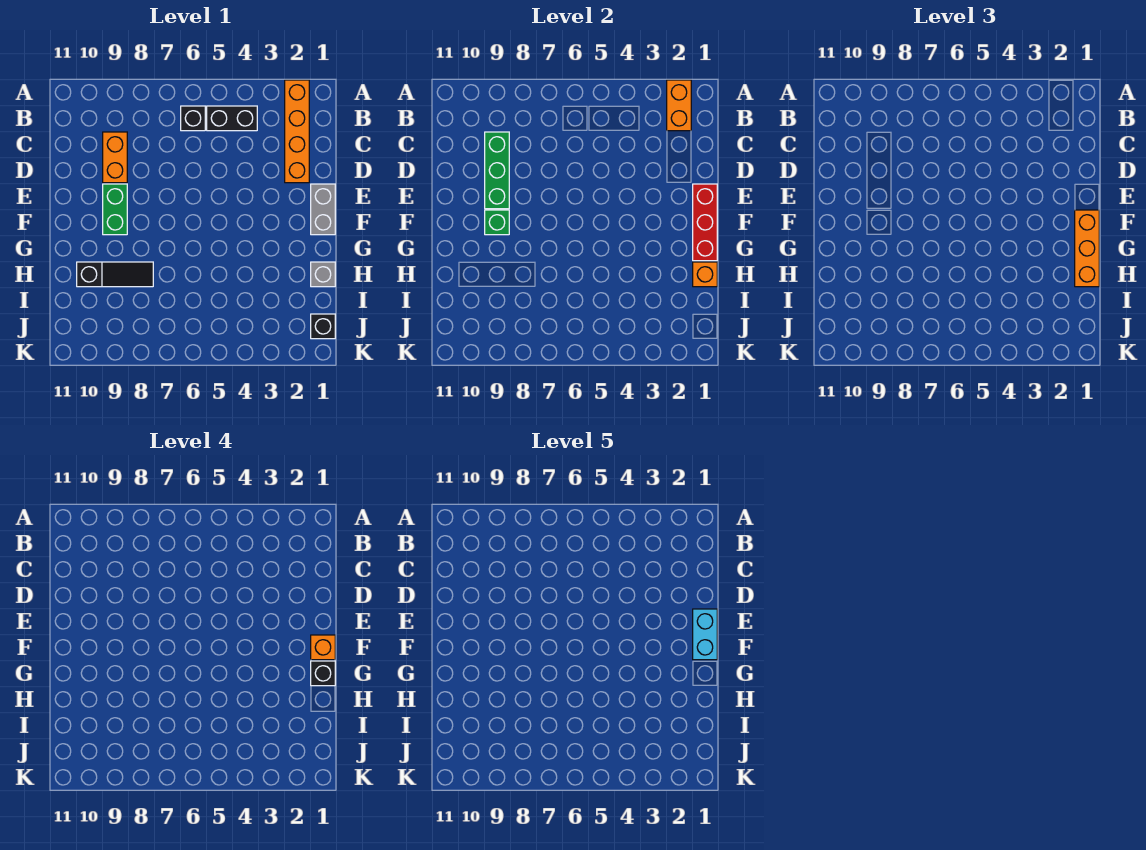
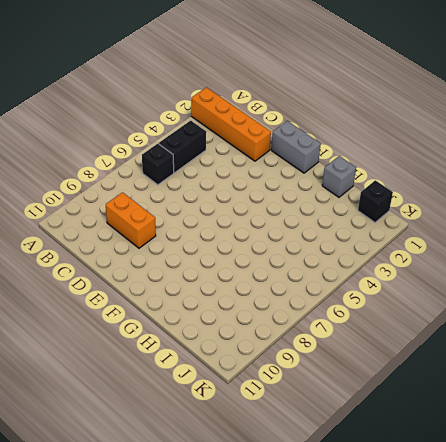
none -> green brick E9:F9 level 1
none -> black slope H8:H10 level 1 top 10
none -> orange brick A2:B2 level 2

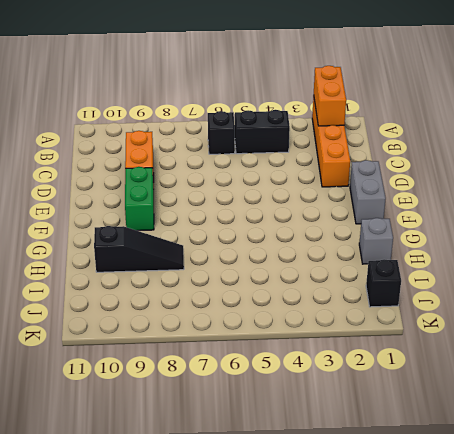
none -> green brick C9:E9 level 2
none -> red brick E1:G1 level 2
none -> green brick F9 level 2

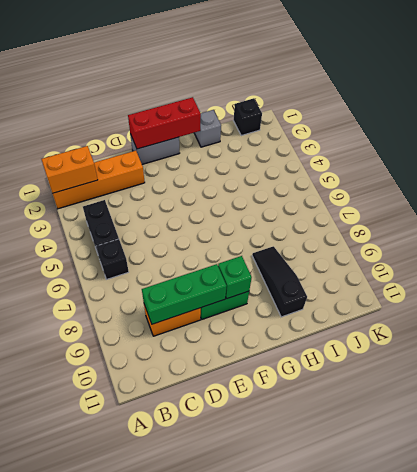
none -> orange brick H1 level 2
none -> orange brick F1:H1 level 3
none -> orange brick F1 level 4

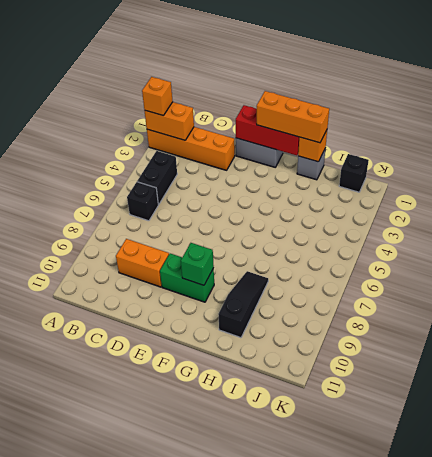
orange brick A2 level 3 -> orange brick F1 level 4
none -> green brick C9:E9 level 2
none -> black brick G1 level 4
none -> cyan brick E1:F1 level 5

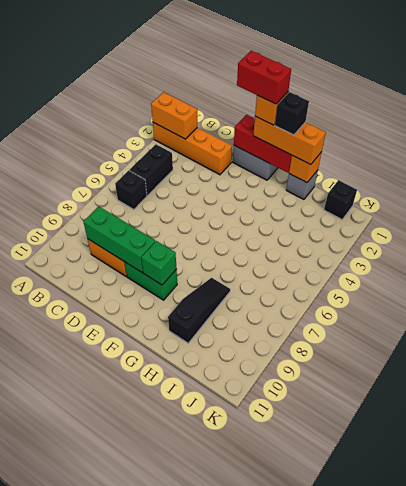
red brick E1:F1 level 5 -> cyan brick E1:F1 level 5

